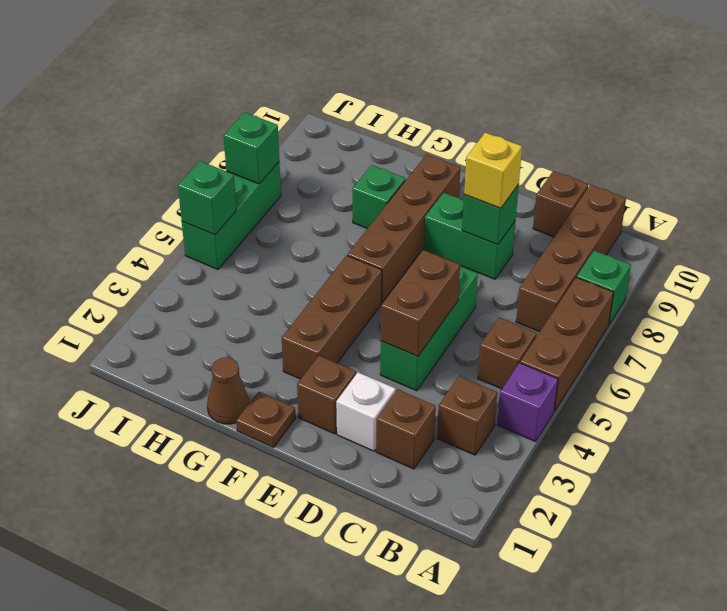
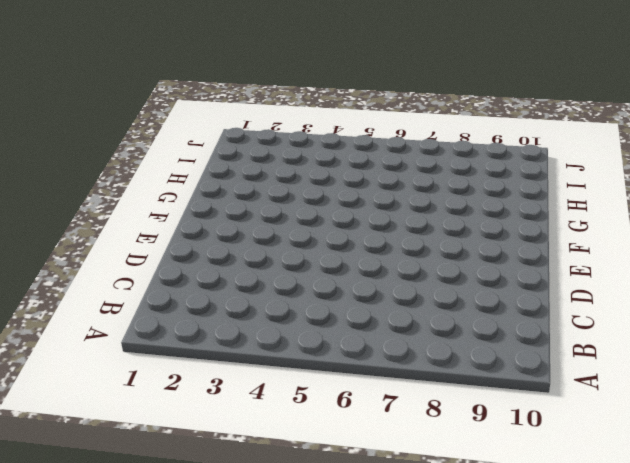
none -> purple brick A4 level 1
none -> brown brick A5:A7 level 1
none -> green brick A8 level 1

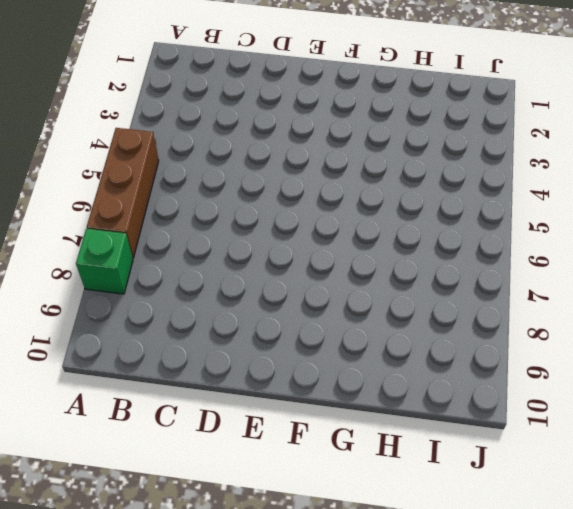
none -> purple brick A4 level 1
none -> brown brick B3 level 1
none -> brown brick B5 level 1

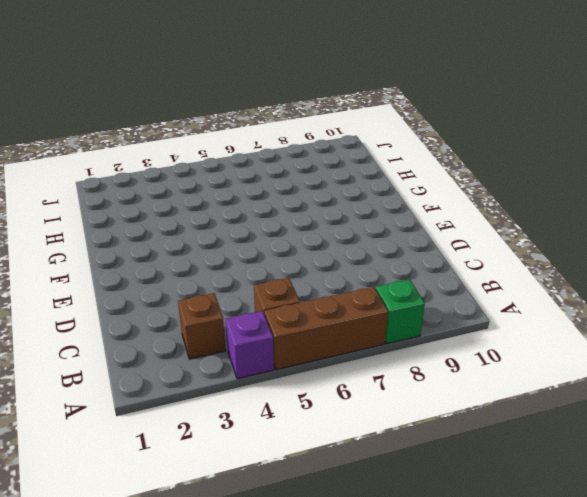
none -> brown brick B7:B10 level 1
none -> brown brick C2 level 1
none -> brown brick C10 level 1

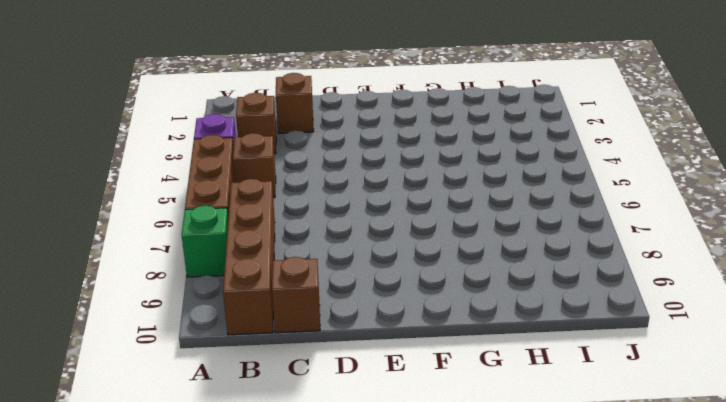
none -> white brick D2 level 1
none -> green brick D4:D6 level 1
none -> green brick D8:E8 level 1

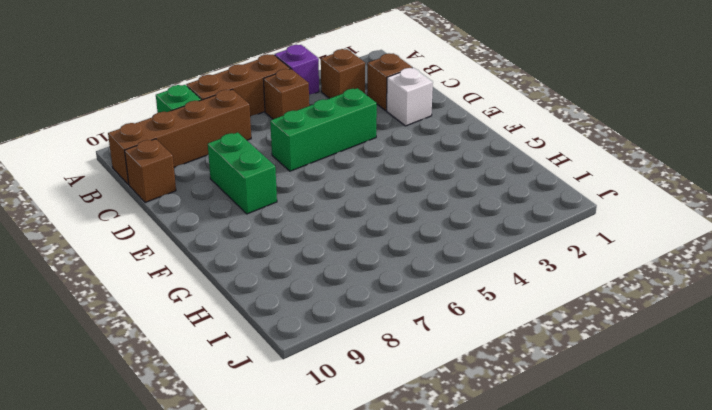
none -> brown brick E2 level 1
none -> brown plate F1 level 1
none -> brown brick F3:F5 level 1

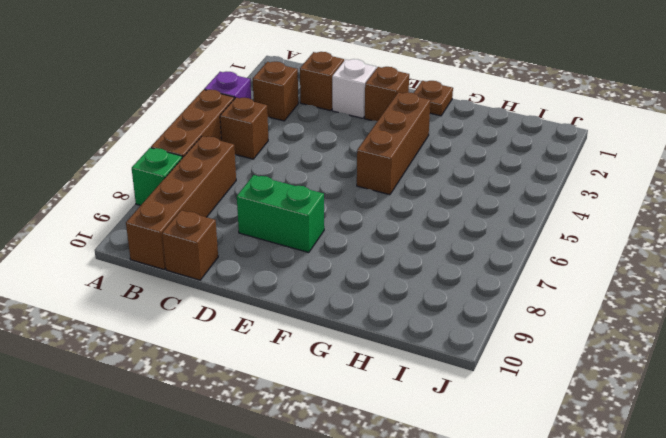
none -> green brick D4:D6 level 1
none -> brown brick F6:F9 level 1
none -> brown cone G1 level 1

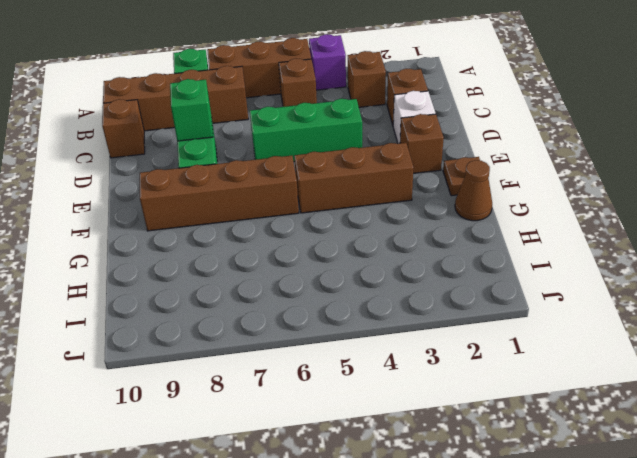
none -> green brick G8 level 1
none -> green brick J5:J7 level 1
none -> brown brick D4:D5 level 2

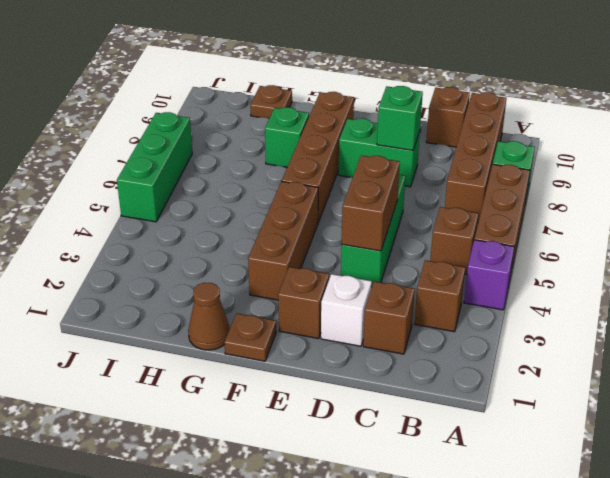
brown plate H10 level 1 -> none
none -> green brick J5 level 2
none -> green brick J7 level 2
none -> yellow brick D8 level 3

